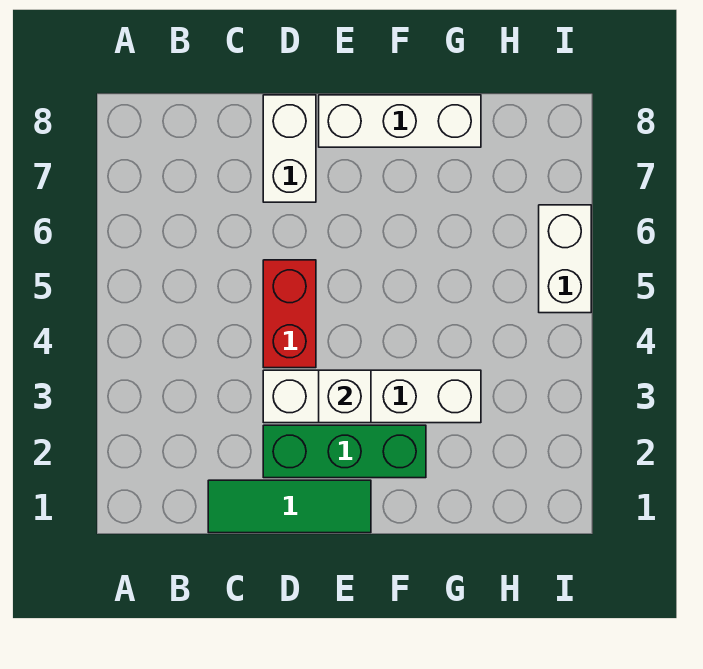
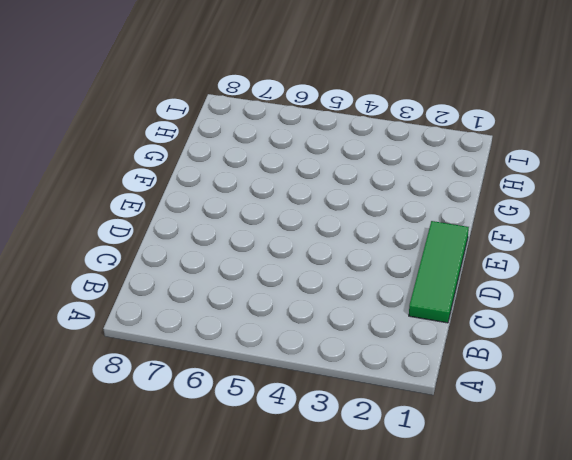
none -> green brick D2:F2 level 1
none -> white brick D3:G3 level 1

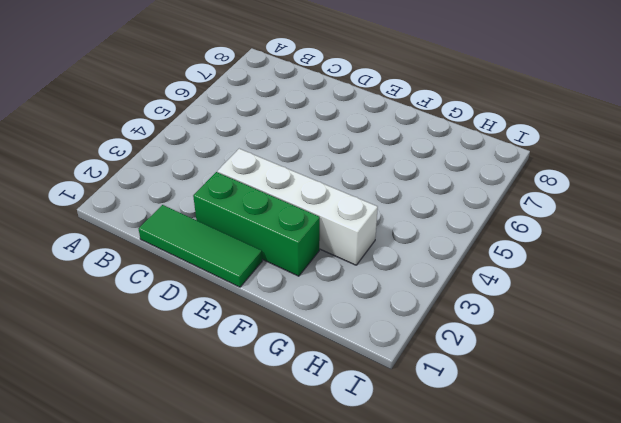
none -> red brick D4:D5 level 1
none -> white brick D7:D8 level 1

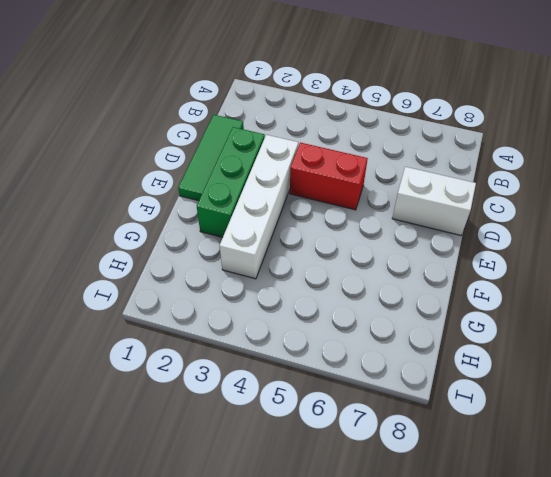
none -> white brick E8:G8 level 1
none -> white brick I5:I6 level 1

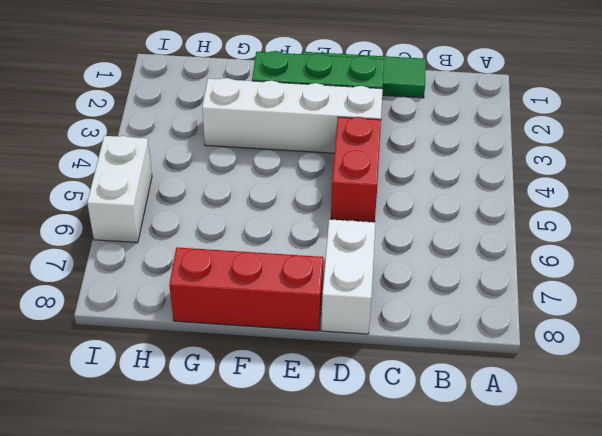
red brick E8:G8 level 1 -> white brick E8:G8 level 1
none -> white brick E3 level 2

